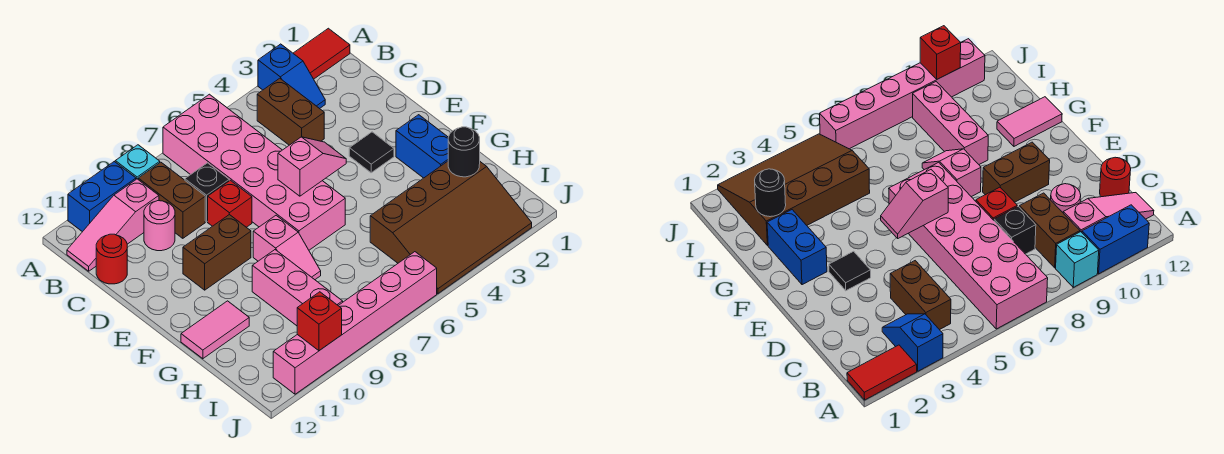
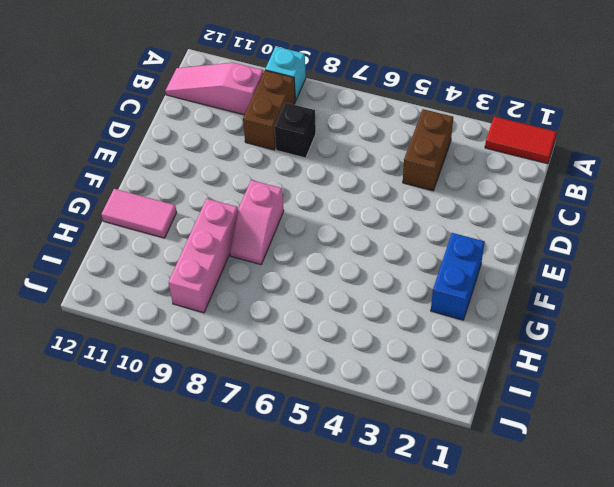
none -> blue slope A3:B3 level 1 top A
none -> pink brick A6:F7 level 1
none -> blue brick A10:A11 level 1

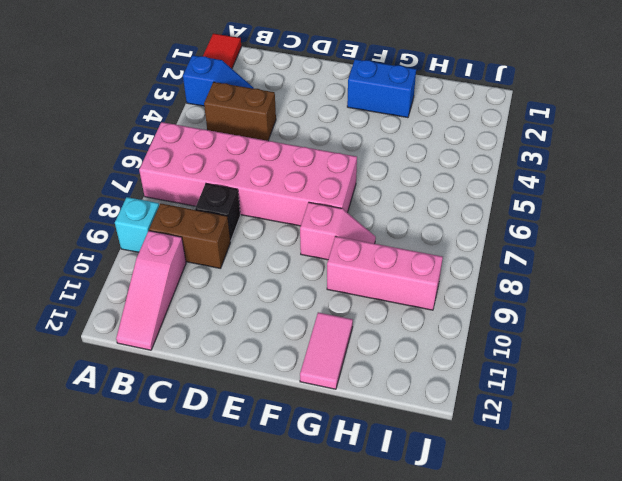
none -> blue brick A10:A11 level 1
none -> pink round brick C10 level 1
none -> red round brick C12 level 1

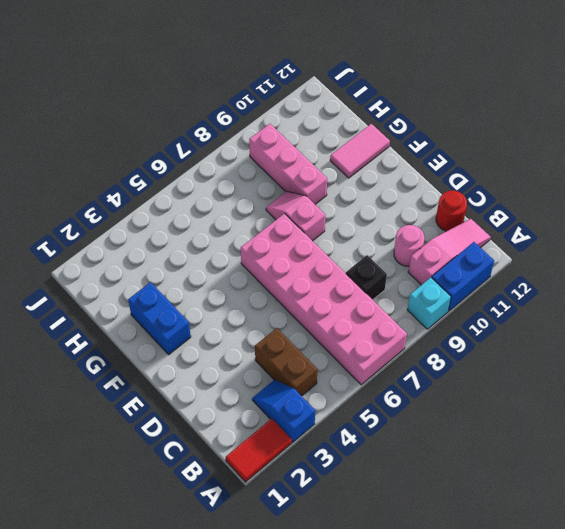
none -> brown brick B9:C9 level 1
none -> red brick D8 level 1
none -> black tile E3 level 1

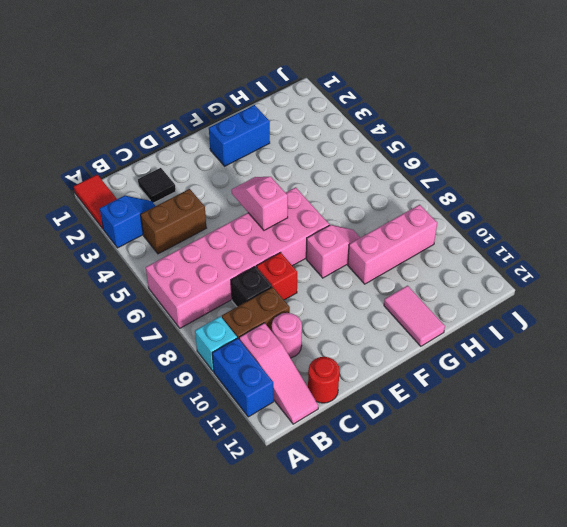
black tile C2 level 1 -> black tile E3 level 1
none -> brown brick E9:E10 level 1
none -> brown slope H2:J5 level 1 top H
none -> pink brick J6:J11 level 1

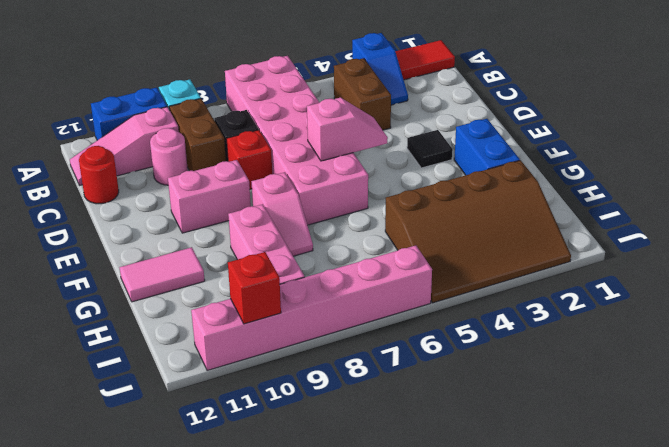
pink brick E9:E10 level 1 -> brown brick E9:E10 level 1
none -> black round brick H2 level 2

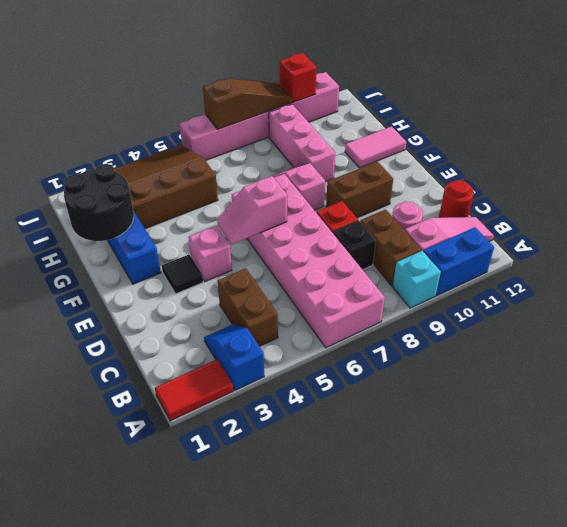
pink brick E4 level 1 -> none
black round brick G1:H2 level 2 -> black round brick H2 level 2
brown slope J7:J9 level 2 top 7 -> none

